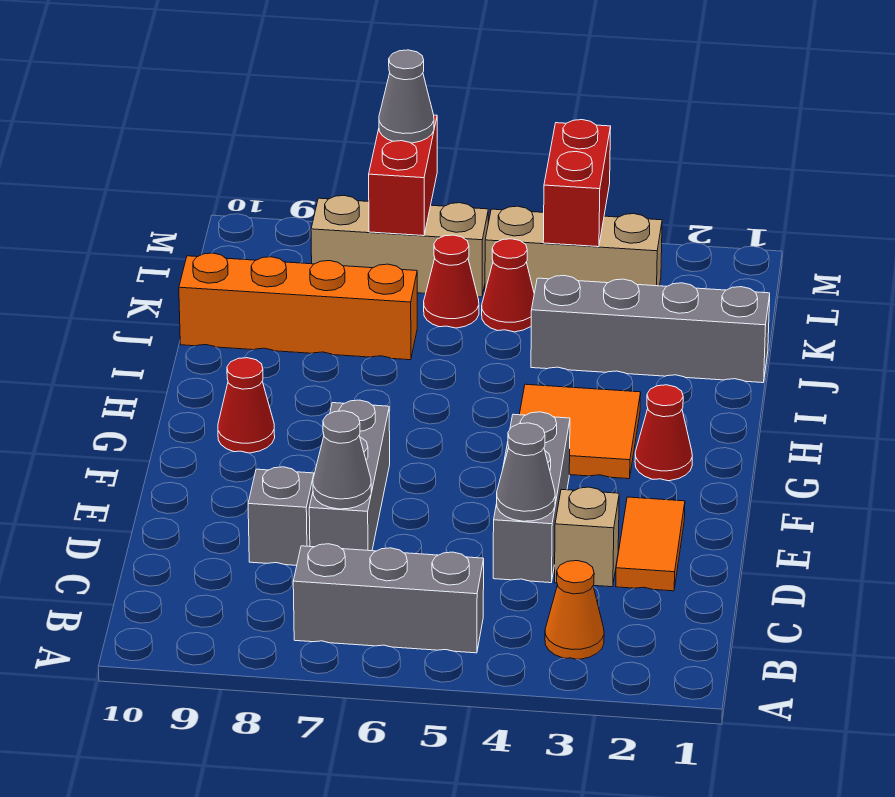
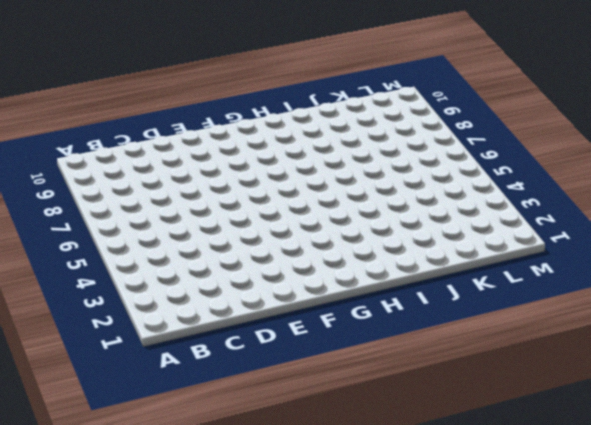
none -> orange cone B3 level 1
none -> grey brick B5:B7 level 1
none -> orange tile D2:E2 level 1

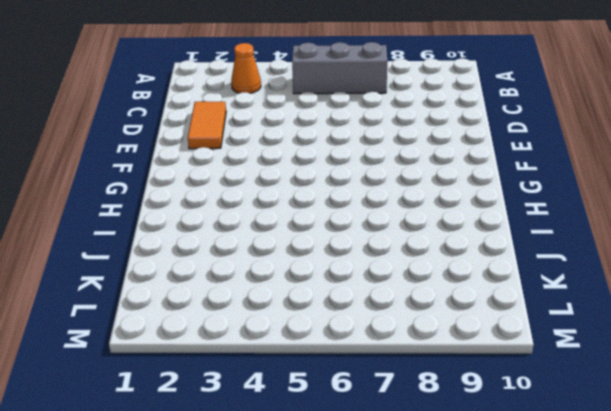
none -> tan brick D3 level 1
none -> grey brick D4:F4 level 1
none -> grey brick D7:F7 level 1

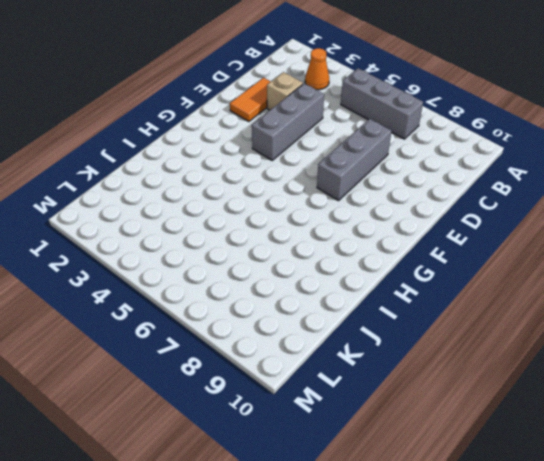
none -> grey brick D8 level 1
none -> red cone G2 level 1
none -> orange tile G3:H4 level 1

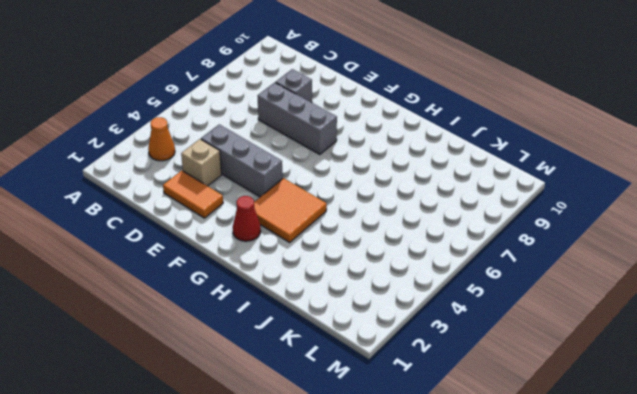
none -> grey brick B5:B7 level 1
none -> red cone G9 level 1
none -> grey brick J1:J4 level 1

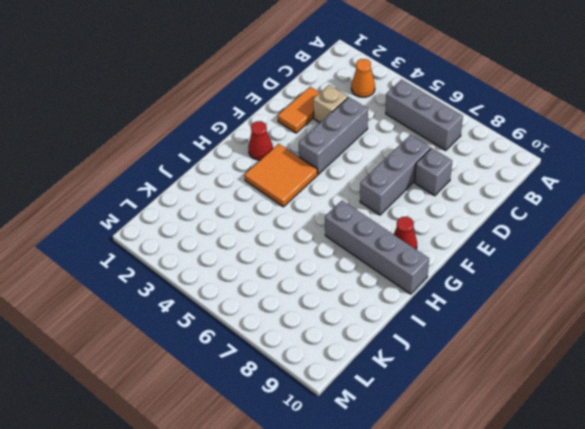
grey brick H7:H10 level 1 -> grey brick J1:J4 level 1
none -> orange brick J7:J10 level 1
none -> red cone K5 level 1
none -> red cone K6 level 1

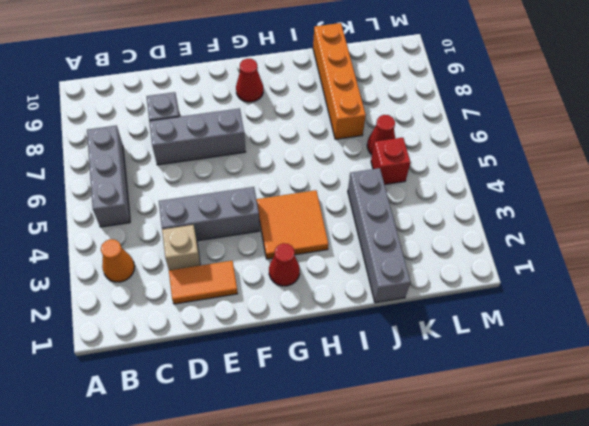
red brick K5 level 1 -> red cone K5 level 1
none -> tan brick L3:L5 level 1
none -> tan brick L6:L8 level 1
none -> grey cone D4 level 2

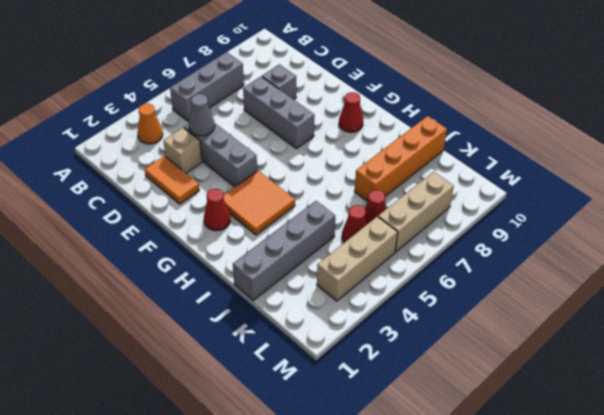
none -> grey cone D7 level 2
none -> red brick L4:M4 level 2
none -> red brick L7:M7 level 2

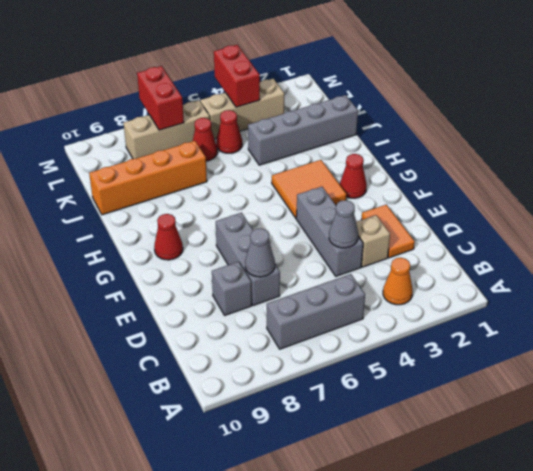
none -> grey cone M7 level 3

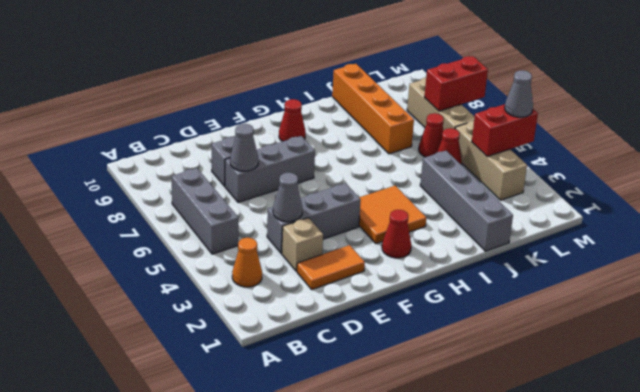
grey cone M4 level 3 -> grey cone M7 level 3

